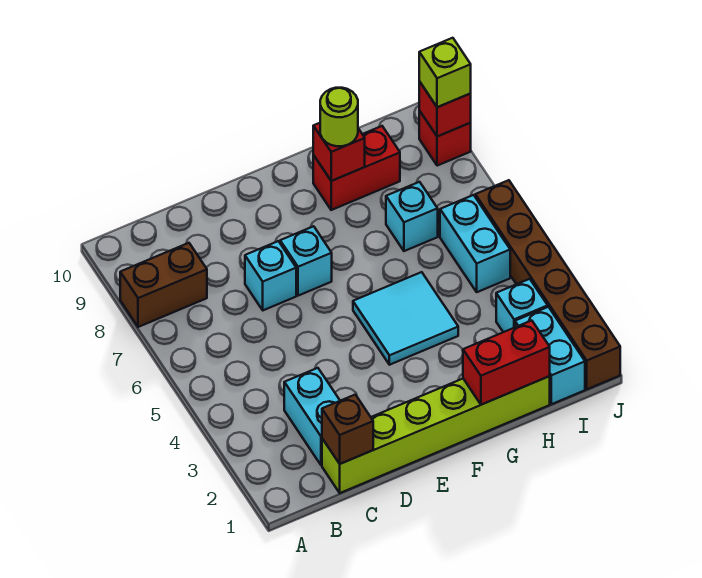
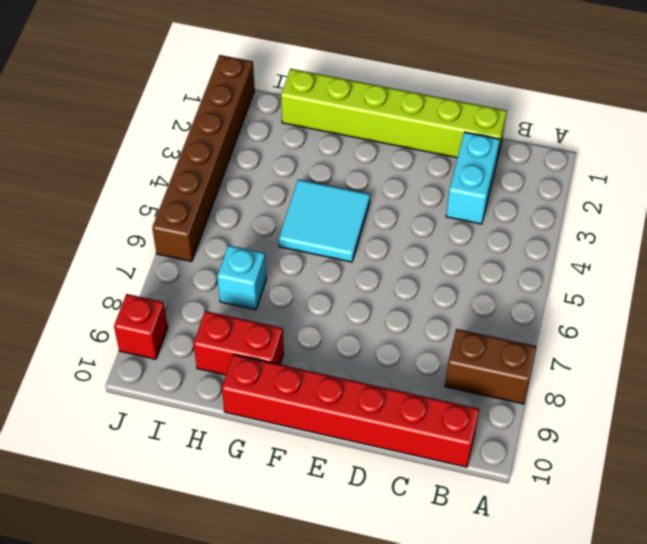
red brick B10:G10 level 1 -> none
none -> cyan brick D7 level 1
none -> cyan brick E7 level 1
none -> cyan brick I1:I2 level 1

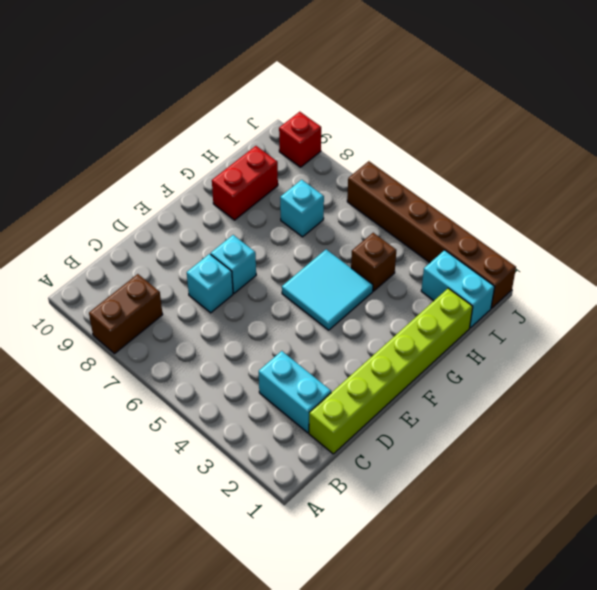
brown brick H4 level 1 -> brown brick C1 level 2
none -> cyan brick I3 level 1
none -> cyan brick I5:I6 level 1
none -> red brick G1:H1 level 2

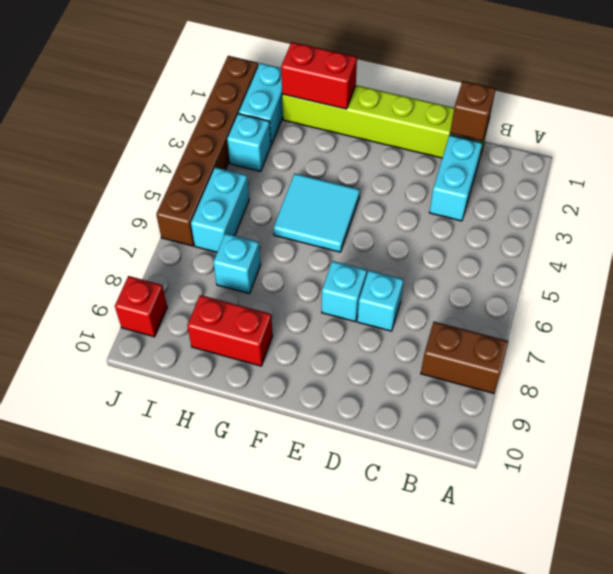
none -> red brick G9 level 2
none -> red brick J9 level 2
none -> lime round brick G9 level 3

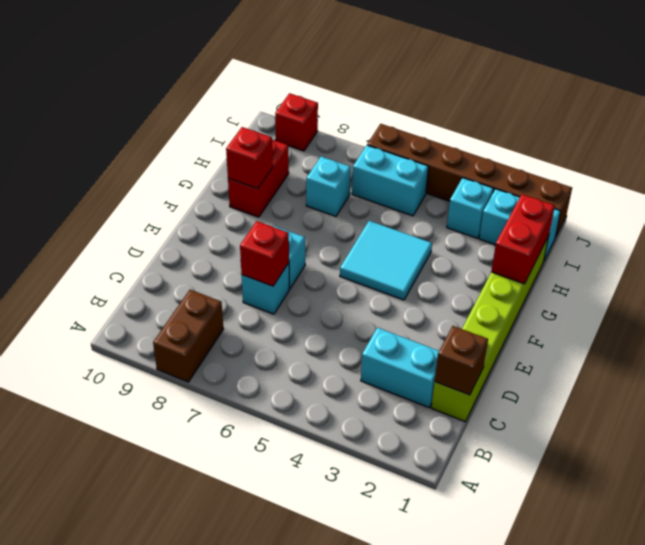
red brick D7 level 2 -> red brick J9 level 2
none -> lime round brick G9 level 3
none -> lime brick J9 level 3

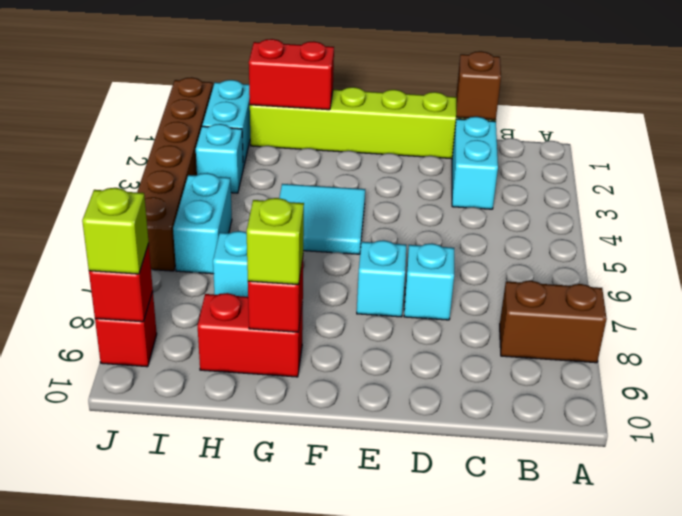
lime brick G9 level 3 -> lime round brick G9 level 3

